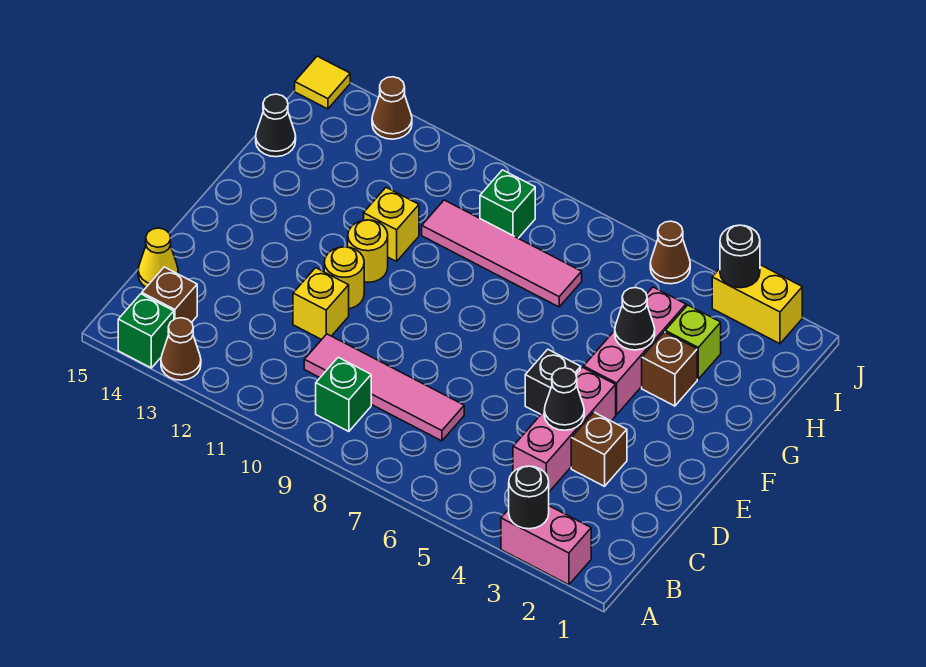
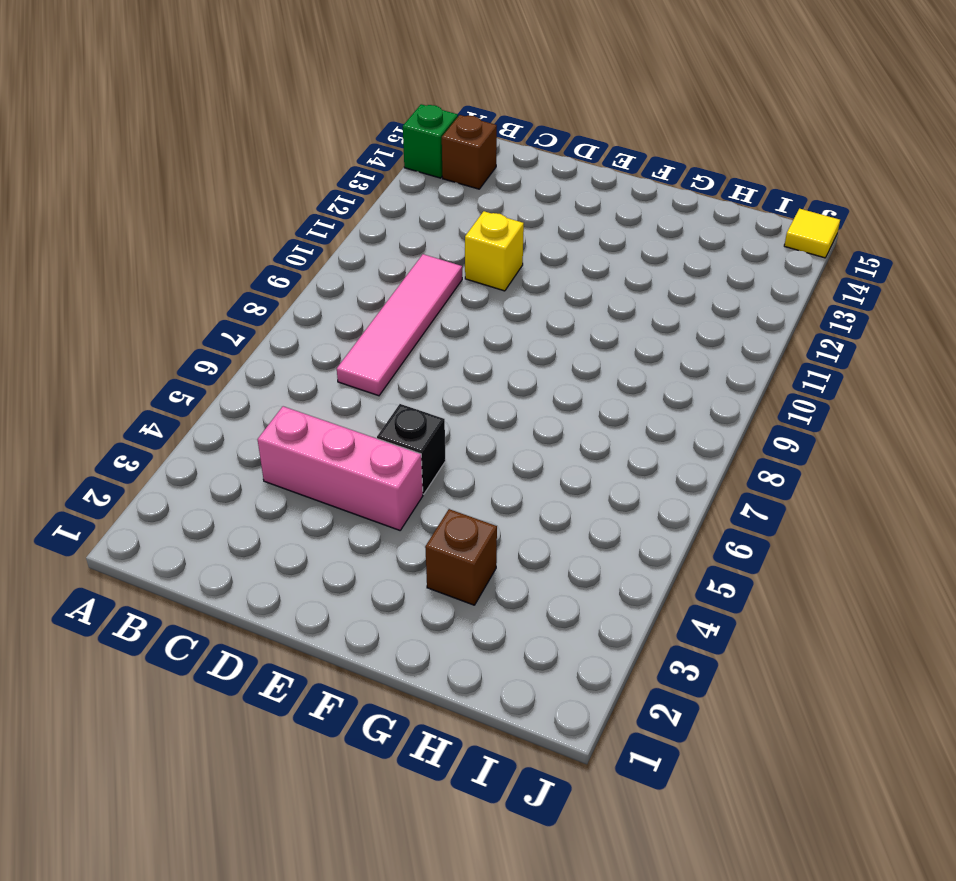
none -> pink brick A2:A3 level 1
none -> brown cone A13 level 1
none -> green brick B9 level 1

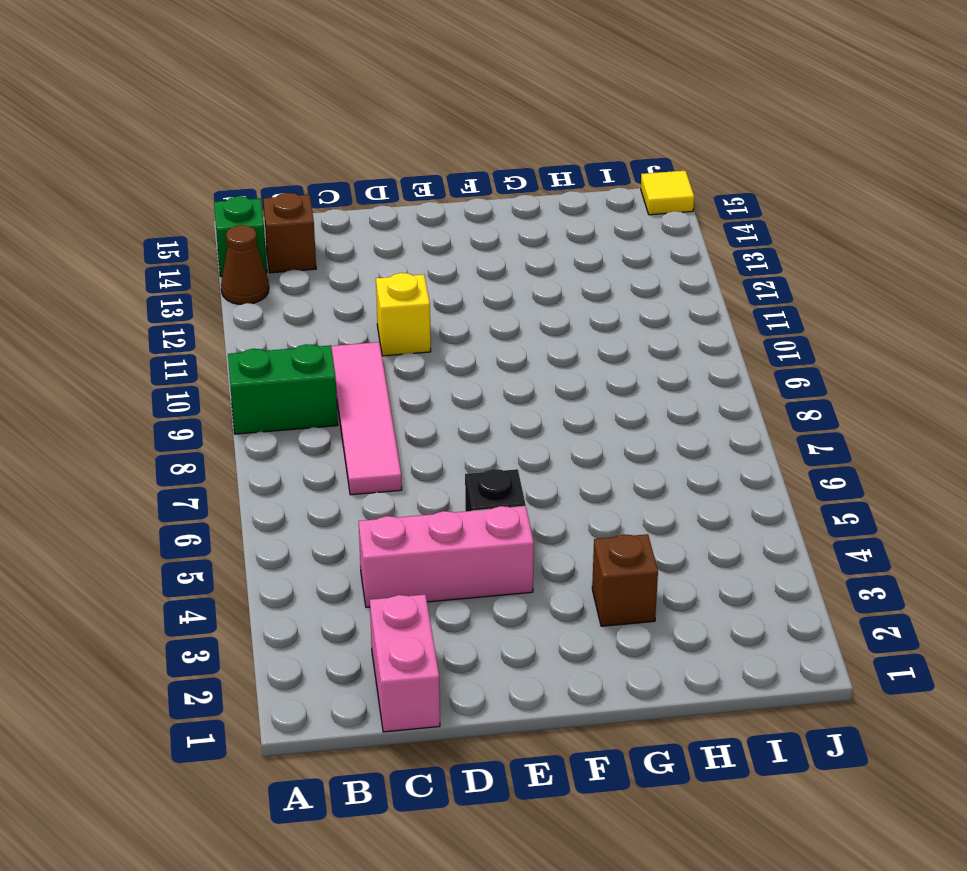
green brick A9:B9 level 1 -> green brick B9 level 1
pink brick C1:C2 level 1 -> pink brick A2:A3 level 1
none -> yellow cone C15 level 1
none -> brown brick D3 level 1
none -> yellow round brick E11 level 1

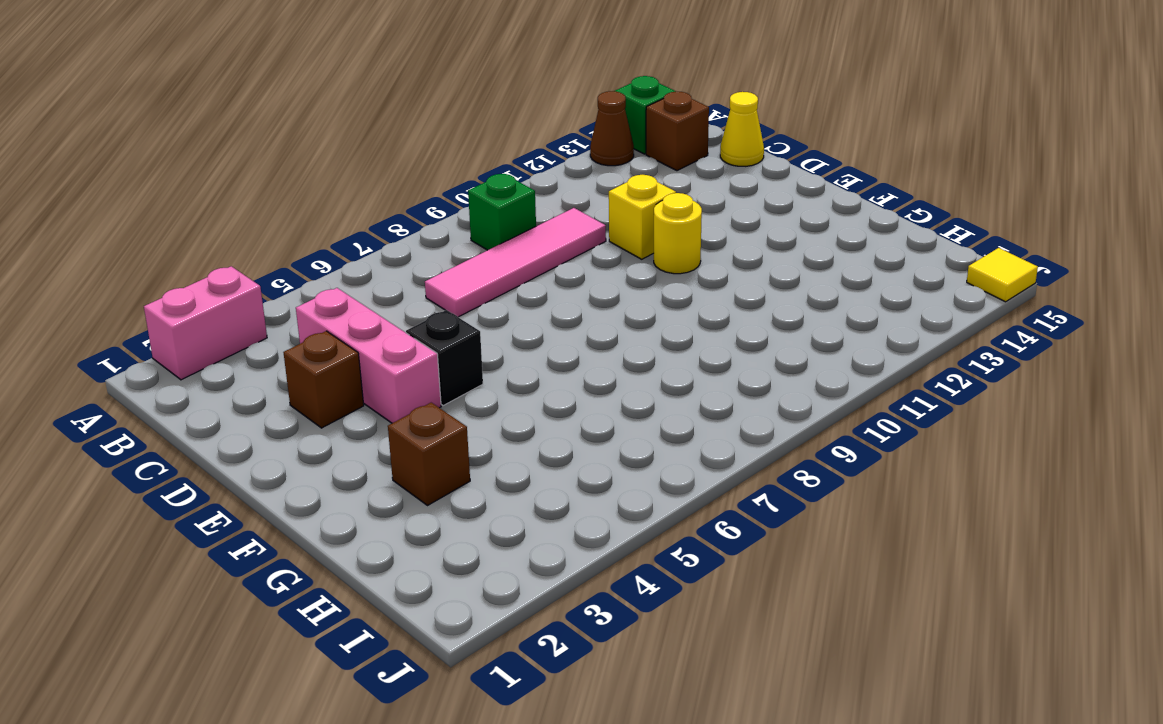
none -> pink brick F4:H4 level 1
none -> yellow round brick F11 level 1
none -> yellow brick G11 level 1

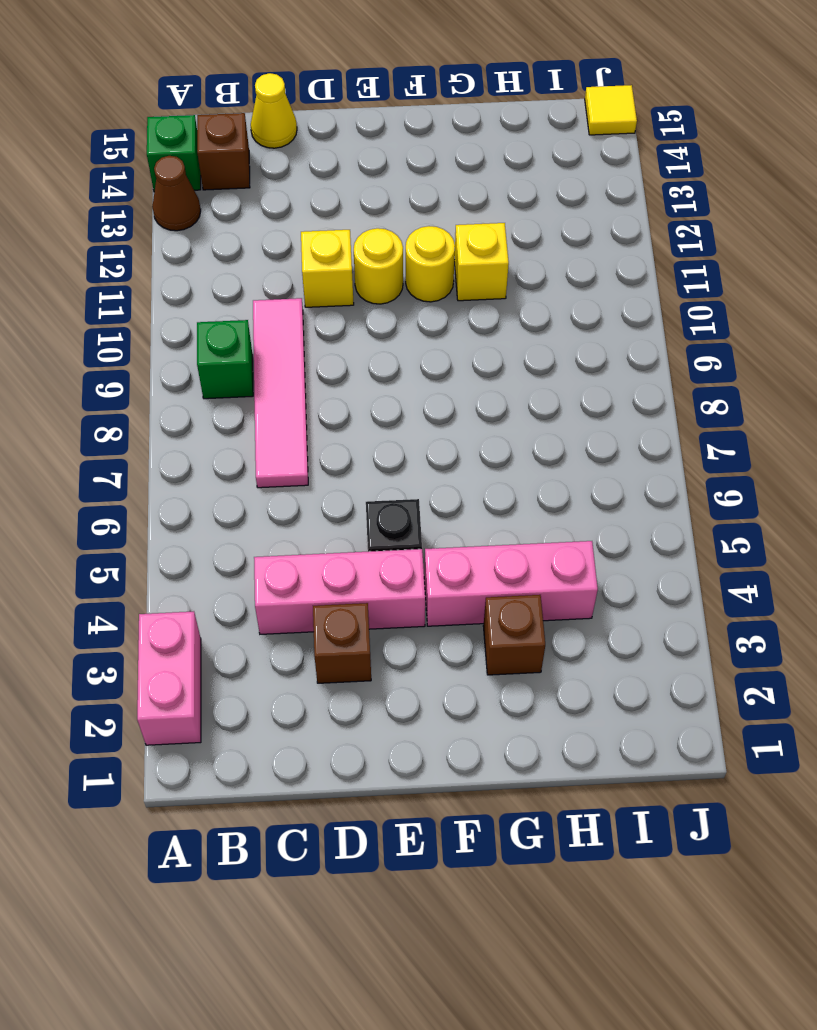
none -> lime brick H3 level 1
none -> pink tile H7:H10 level 1
none -> black cone H15 level 1

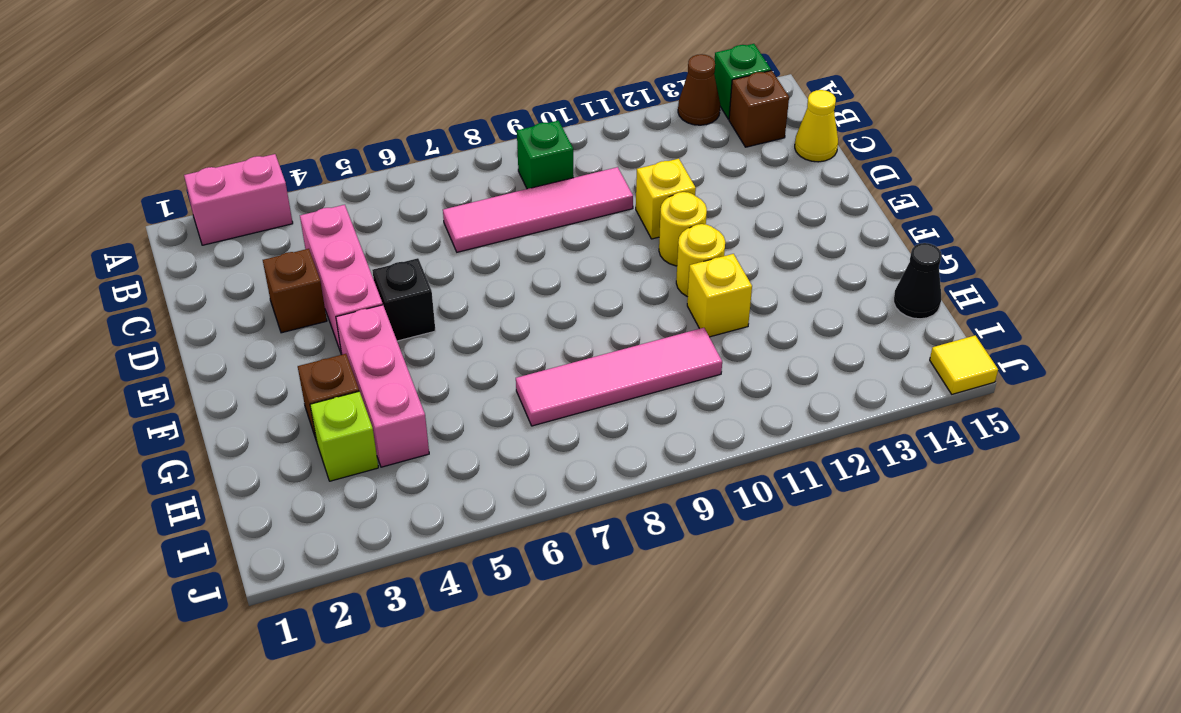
none -> green brick I9 level 1
none -> yellow brick J2:J3 level 1
none -> brown cone J5 level 1

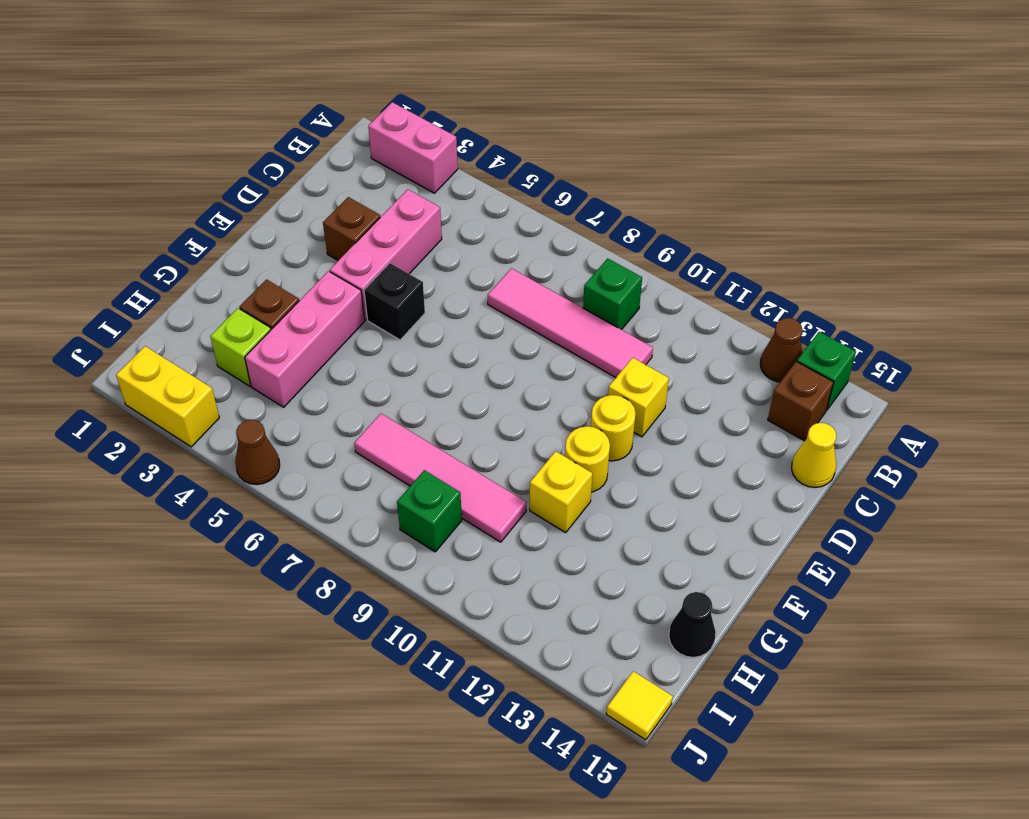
none -> brown cone J13 level 1
none -> black round brick A3 level 2
none -> black cone D4 level 2

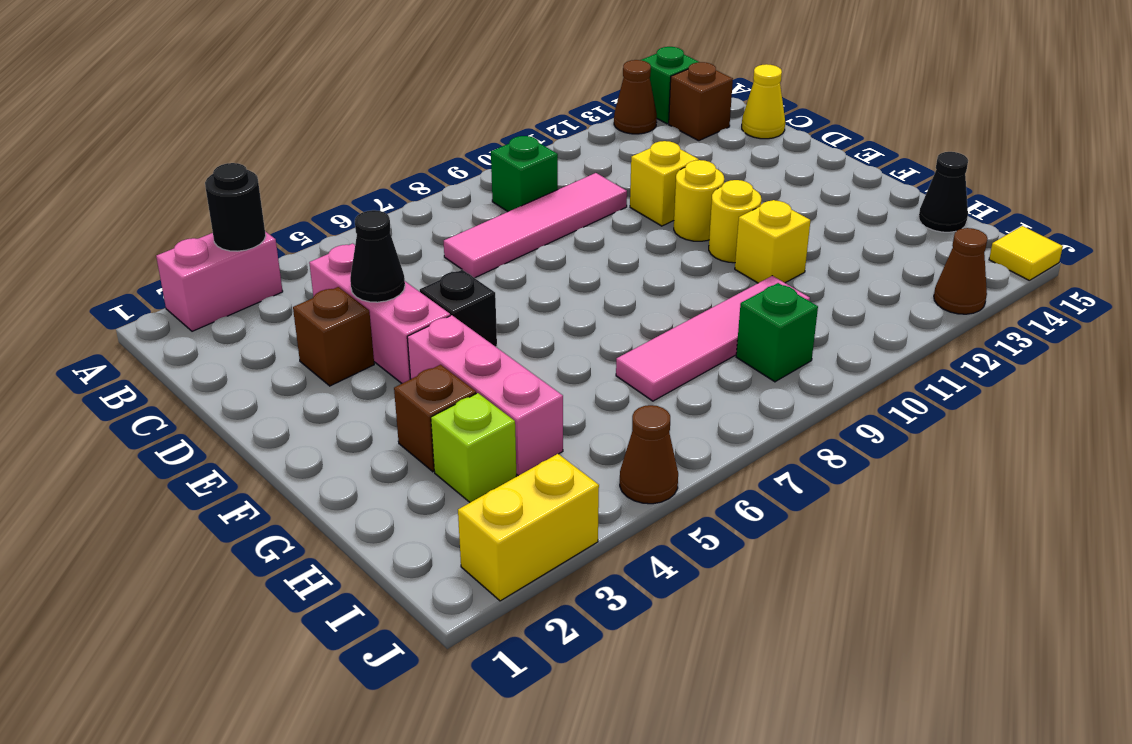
none -> black cone G4 level 2
none -> black round brick J3 level 2

